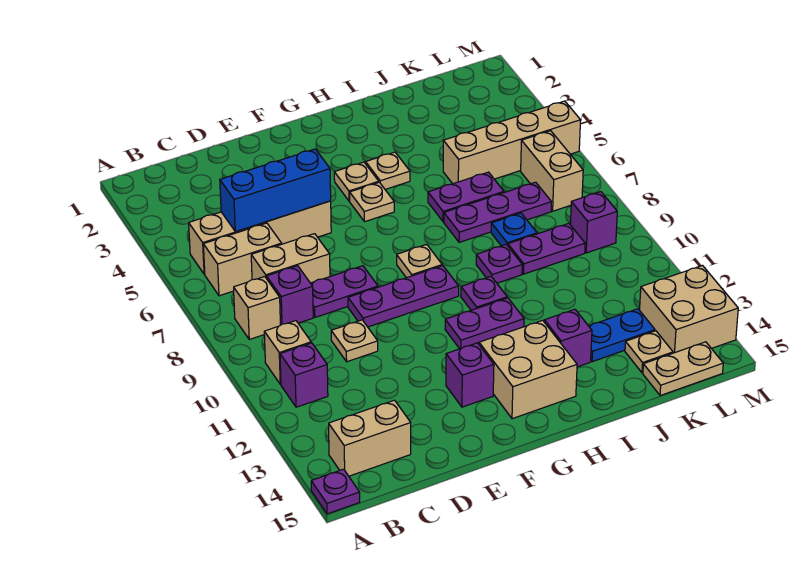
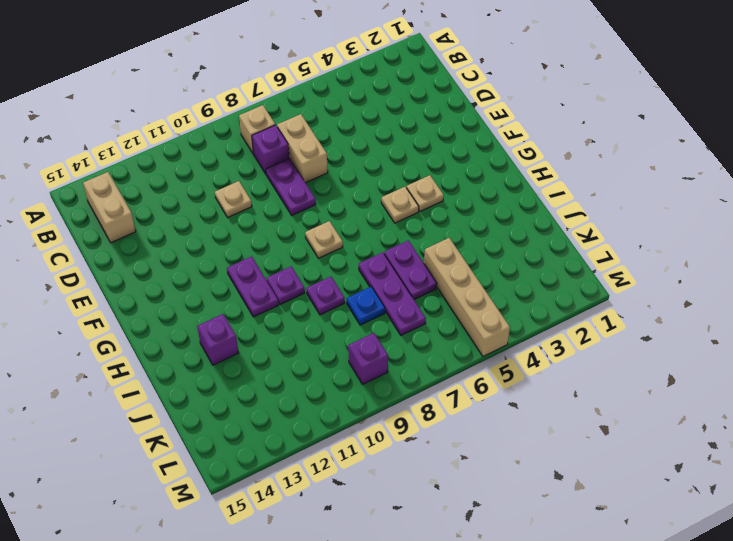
none -> purple plate A15 level 1
none -> tan brick B5:E5 level 1
none -> tan brick B6:C6 level 1
none -> tan brick B10 level 1

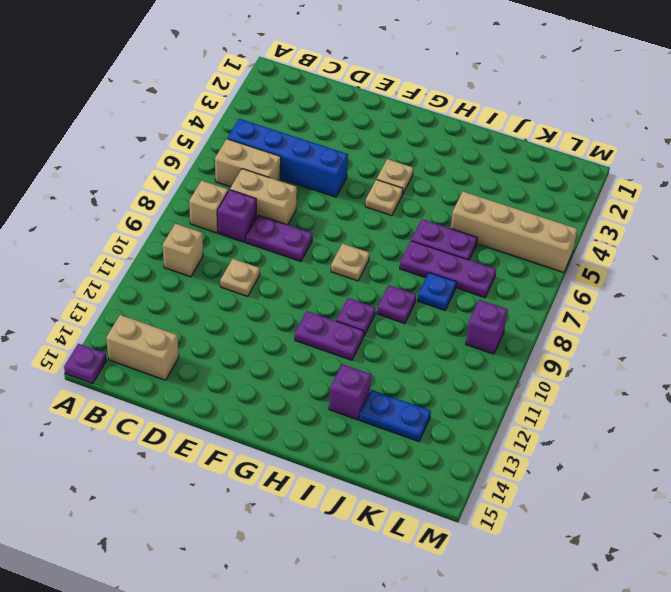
blue brick B5:E5 level 1 -> tan brick B5:E5 level 1
none -> purple brick B11 level 1
none -> purple plate E9:G9 level 1
none -> purple brick F13 level 1
none -> tan brick G13:H14 level 1

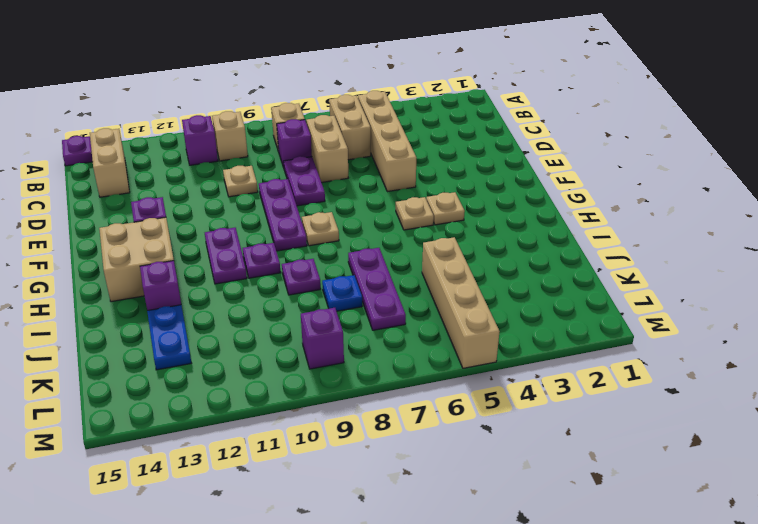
none -> tan plate H4 level 1
none -> purple plate I6:J6 level 1
none -> purple plate J9:K9 level 1
none -> tan plate K14 level 1

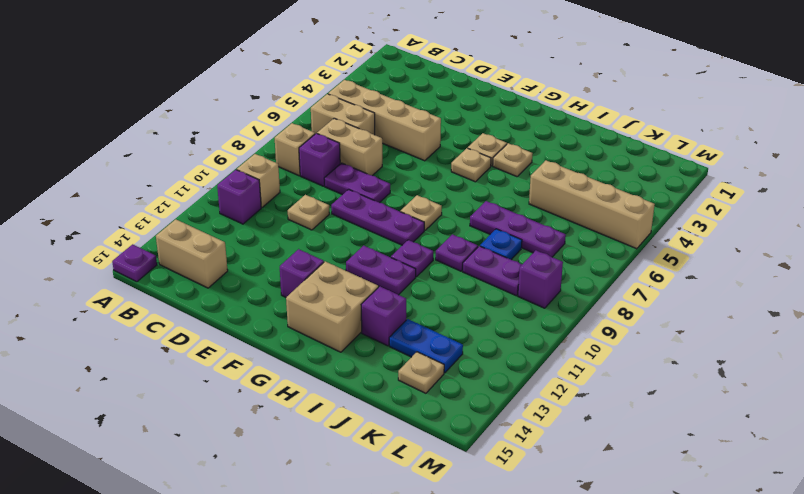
none -> purple plate I6:J6 level 1
none -> tan plate K15:L15 level 1
none -> tan brick L6:L7 level 1
none -> tan brick L13:M14 level 1

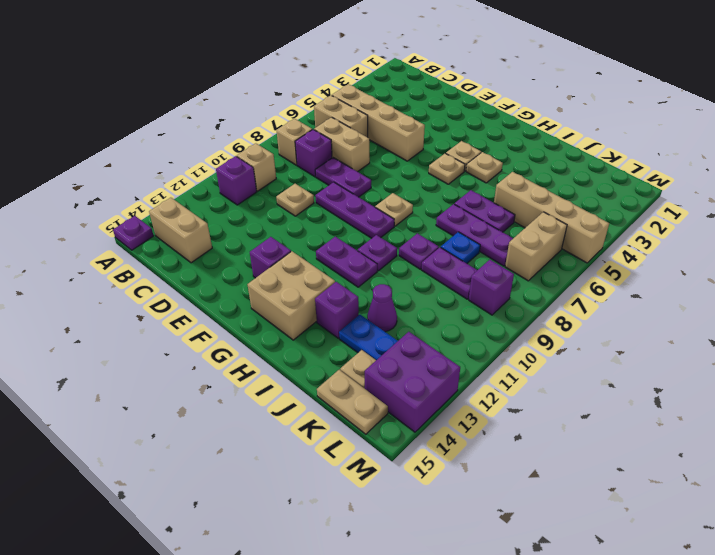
purple cone J12 level 1 -> none
purple brick L13:M14 level 1 -> tan brick L13:M14 level 1
none -> blue brick C5:E5 level 2

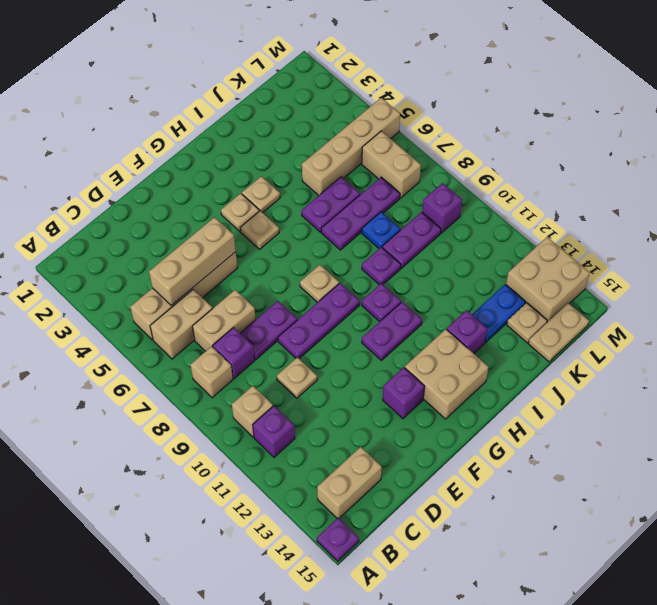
tan brick C5:E5 level 2 -> blue brick C5:E5 level 2

